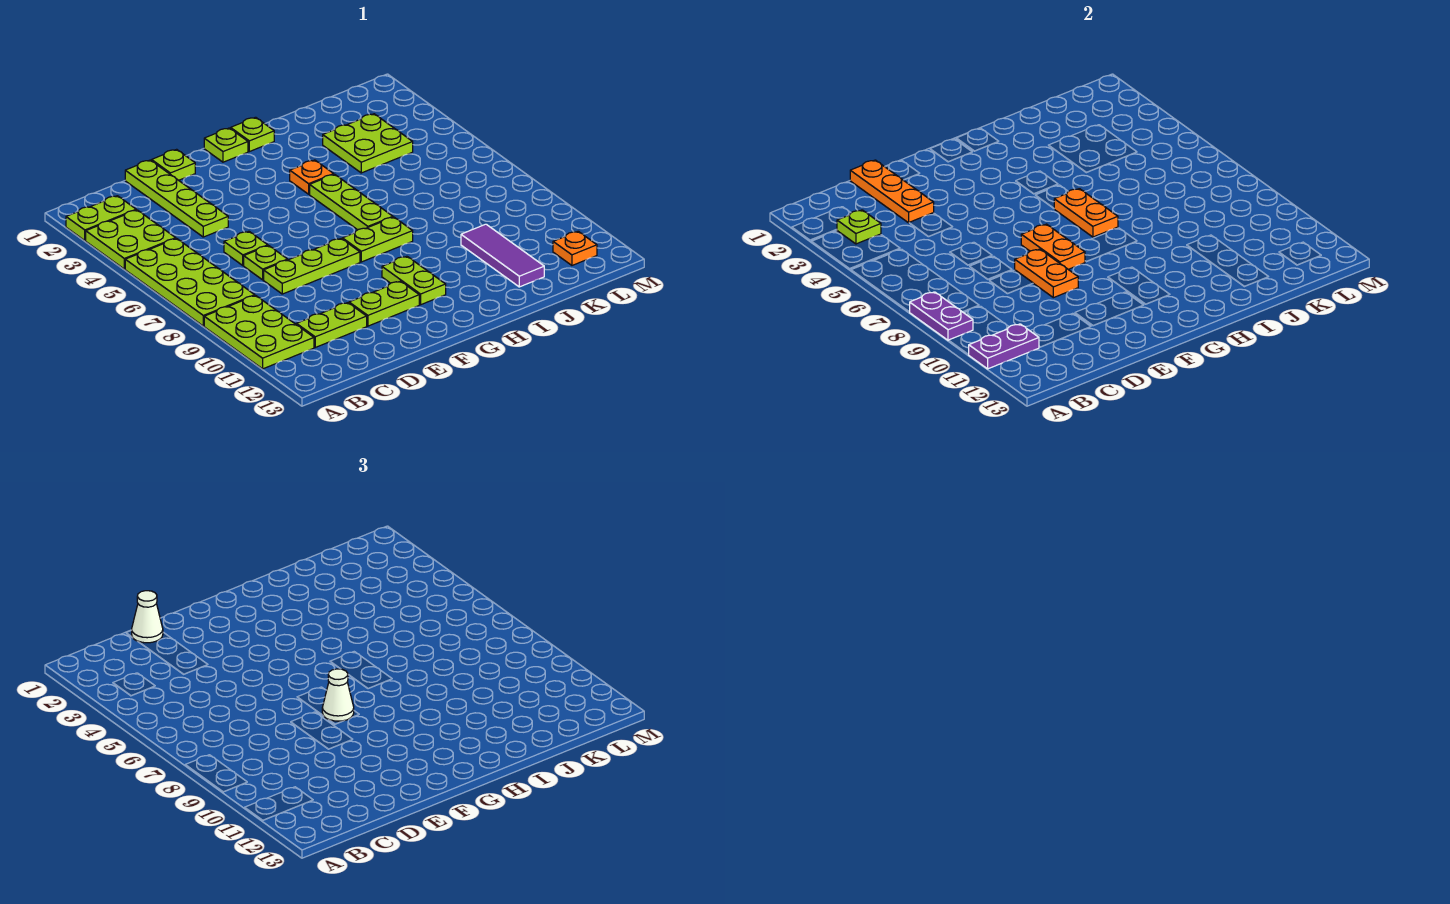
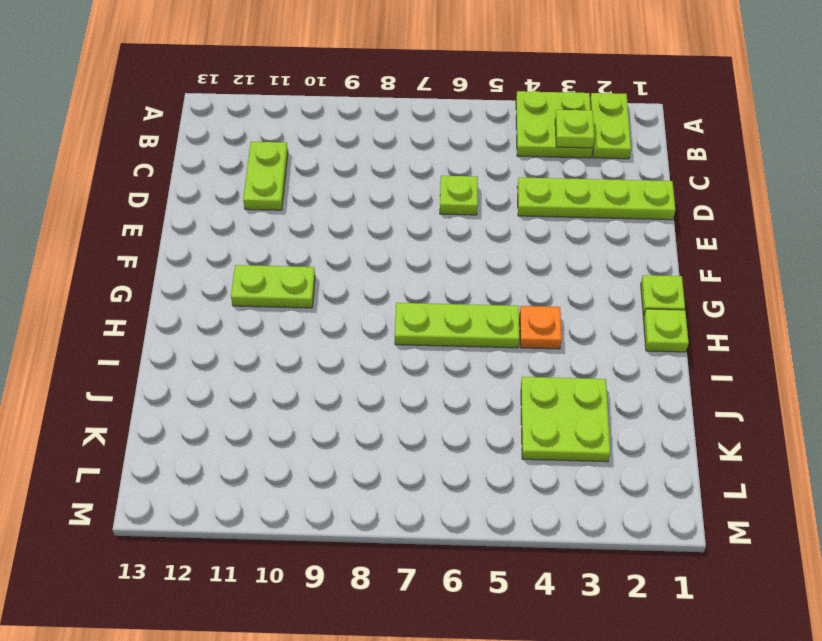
none -> lime plate A5:B8 level 1
none -> lime plate A9:B11 level 1
none -> lime plate D7 level 1

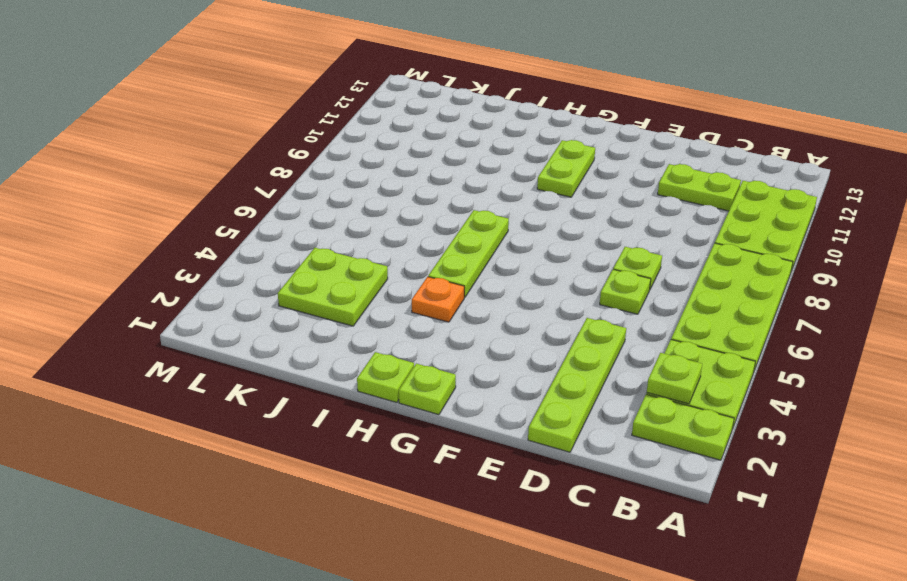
none -> lime plate D8:F8 level 1
none -> lime plate E1 level 1
none -> lime plate E11:F11 level 1

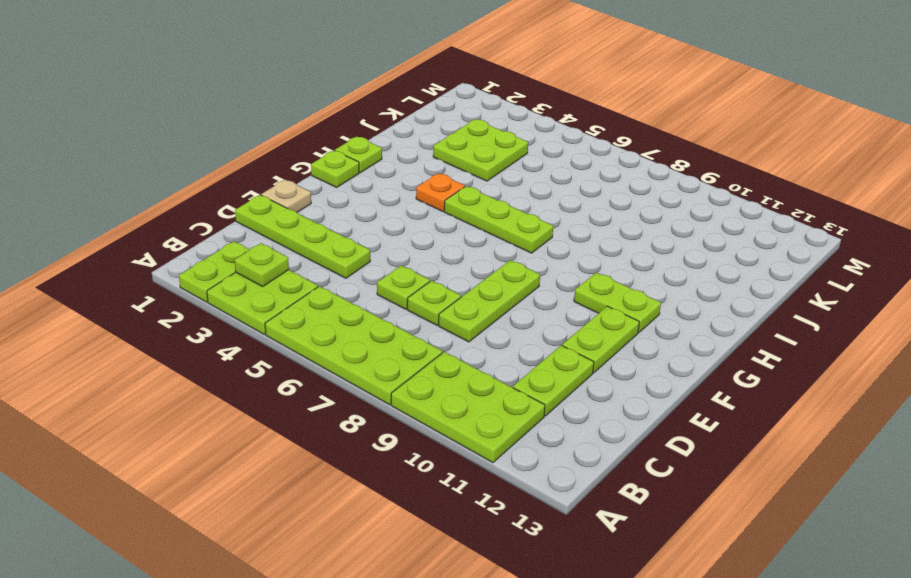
tan plate E1 level 1 -> lime plate E1 level 1
none -> lime plate G8:H8 level 1
none -> purple tile J10:J12 level 1
none -> orange plate L12 level 1

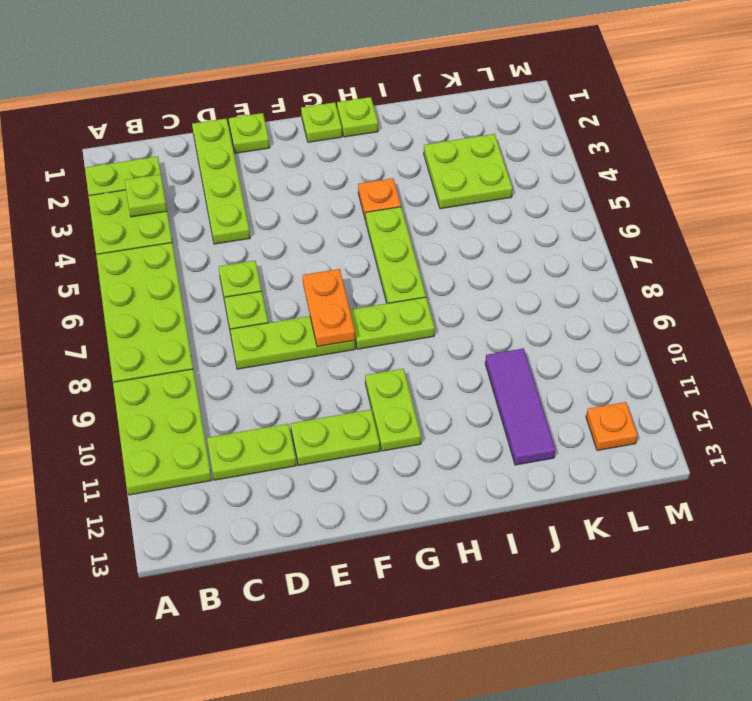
none -> purple plate A8:A9 level 2
none -> purple plate A11:B11 level 2
none -> orange plate D1:D3 level 2

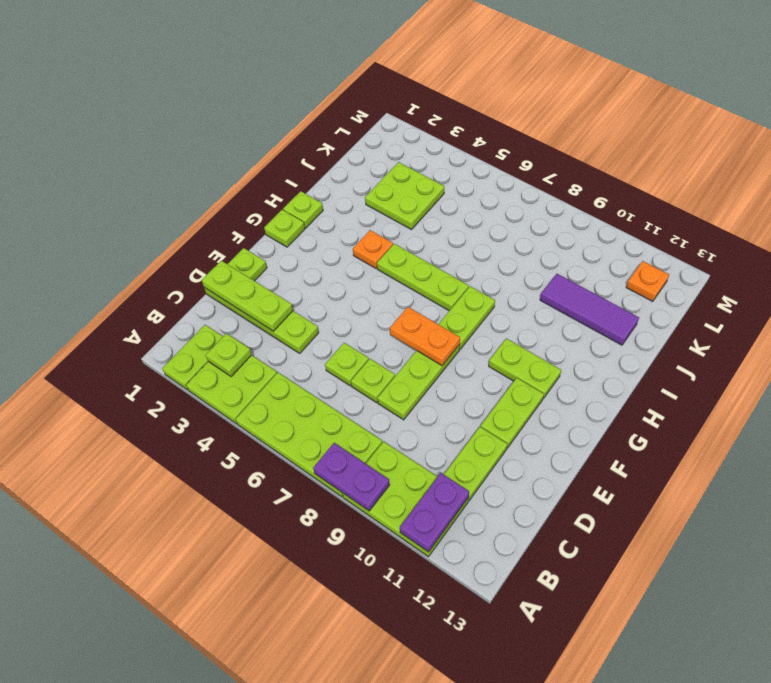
lime plate D1:D3 level 2 -> orange plate D1:D3 level 2
none -> orange plate E8:E9 level 2
none -> orange plate H6:H7 level 2
none -> white cone D1 level 3

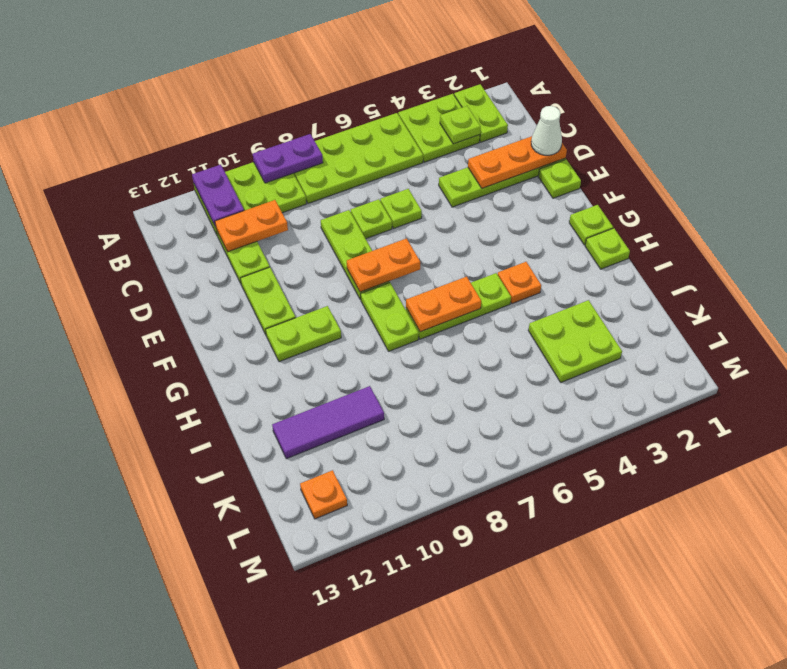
orange plate C10:C11 level 2 -> orange plate E8:E9 level 2
none -> white cone F8 level 3

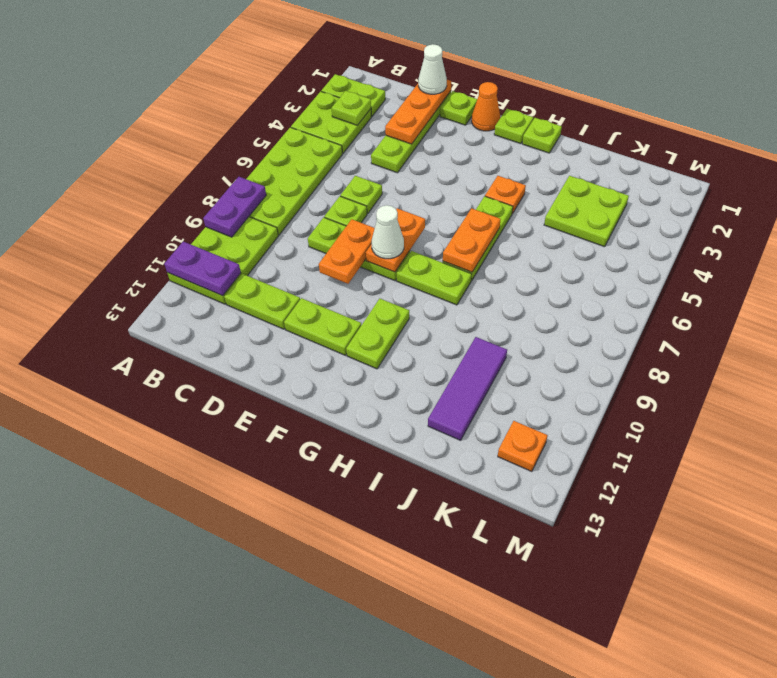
orange cone F1 level 1 -> none

